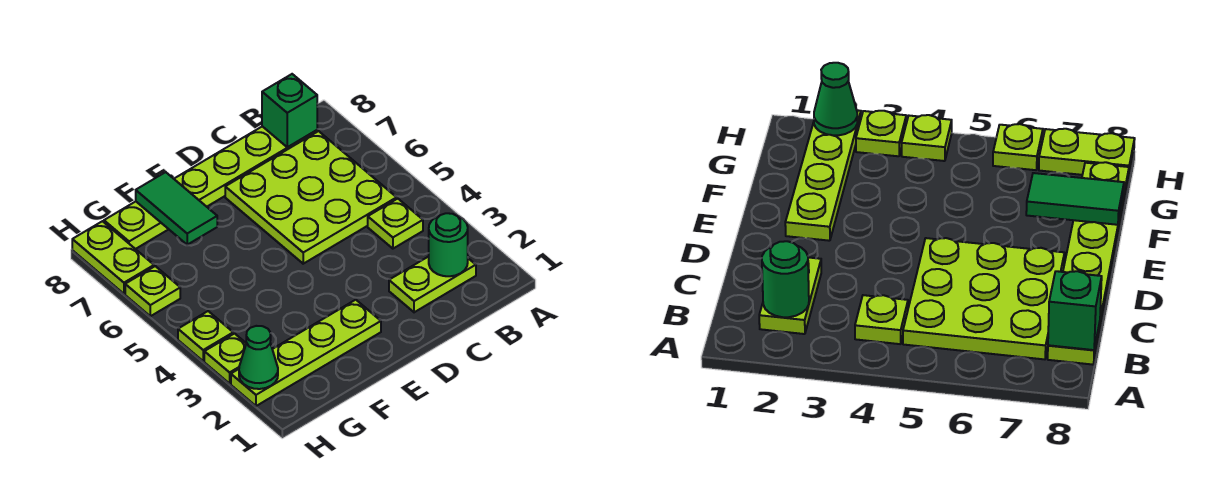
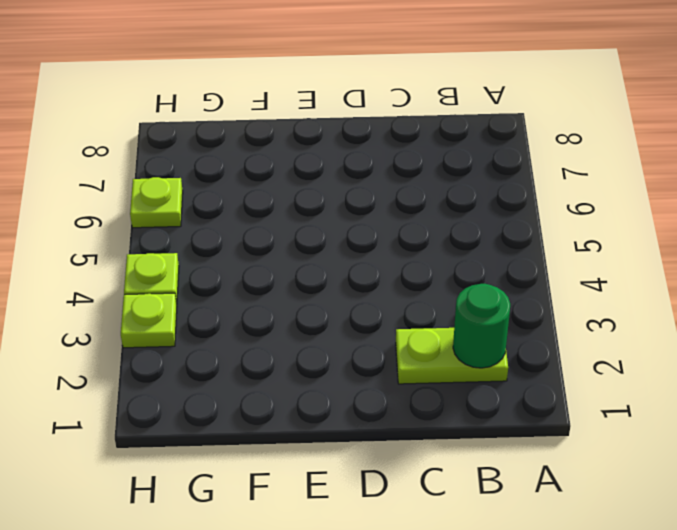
none -> lime plate B4 level 1
none -> lime plate B5:D7 level 1
none -> lime plate B8:G8 level 1

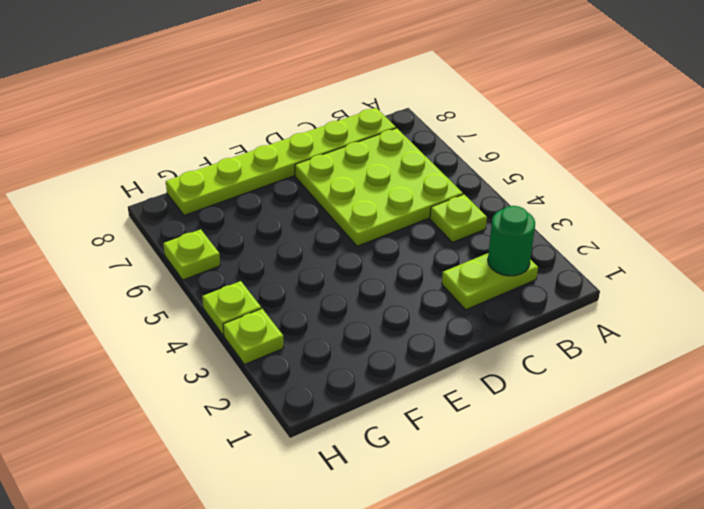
none -> lime plate E2:H2 level 1
none -> lime plate H7:H8 level 1
none -> green brick B8 level 2

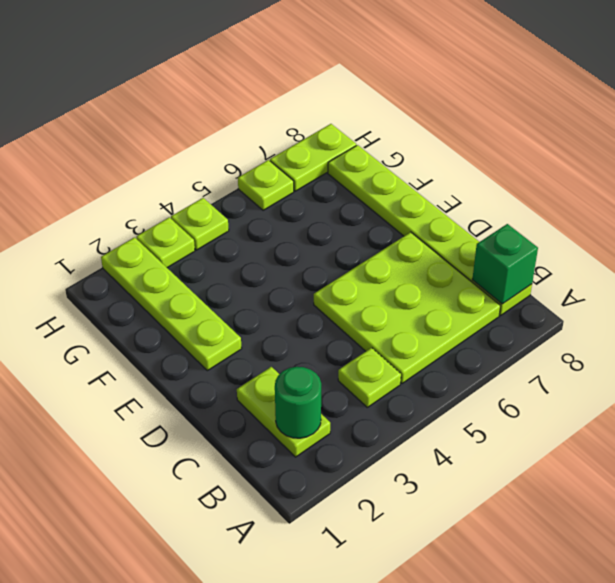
none -> green tile F7:F8 level 2
none -> green cone H2 level 2

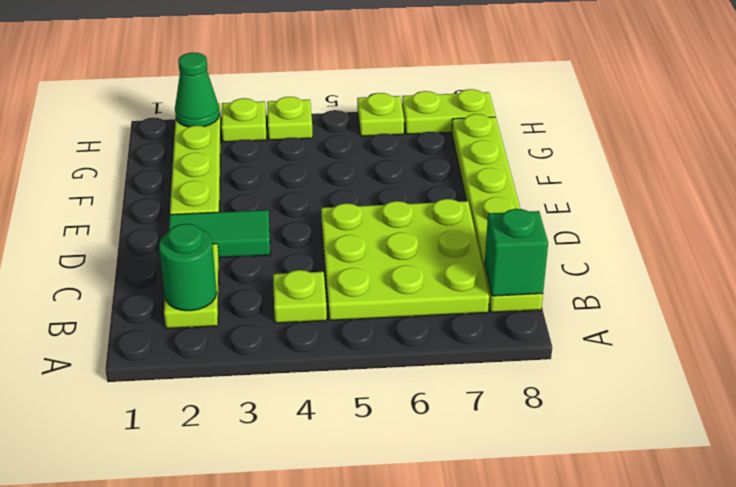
green tile D2:D3 level 1 -> green tile F7:F8 level 2

